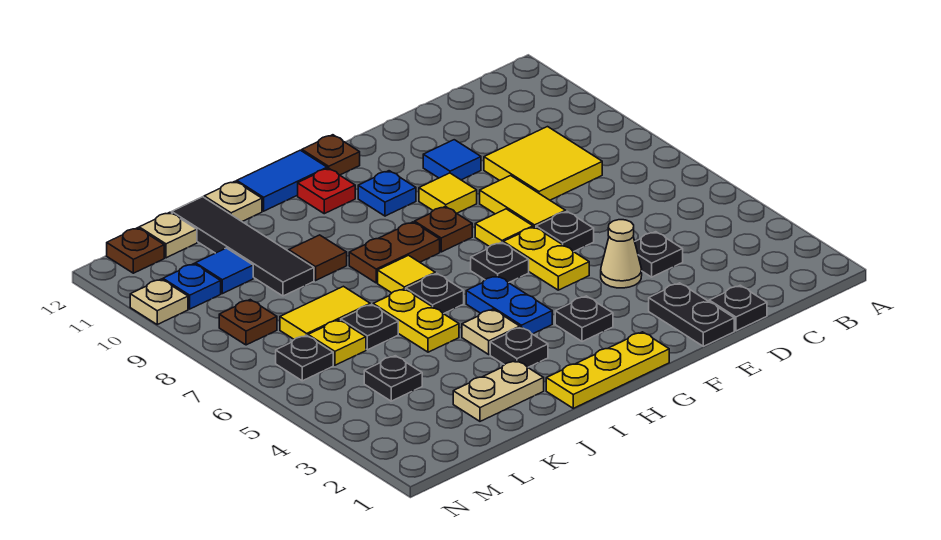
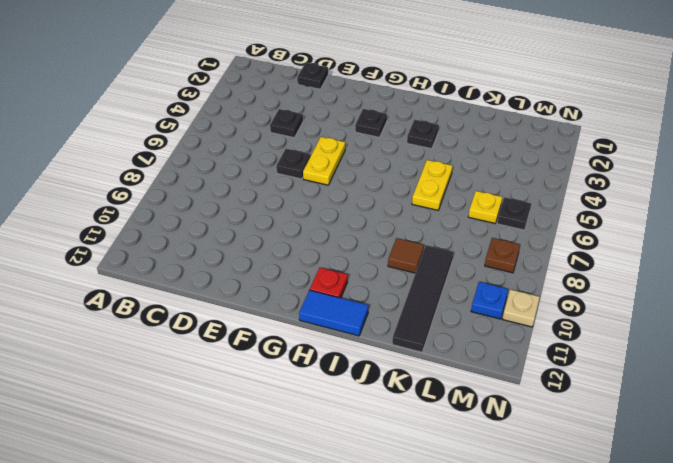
none -> yellow tile C8:D9 level 1
none -> black plate E1:E2 level 1
none -> tan cone E4 level 1
none -> yellow tile E7:E8 level 1

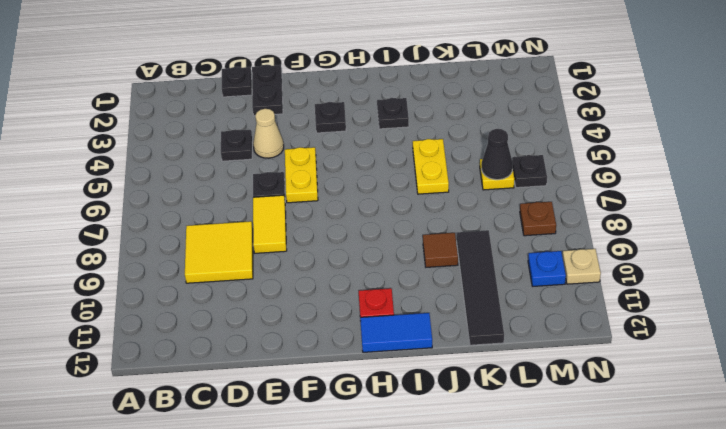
black cone L6 level 2 -> none
none -> blue tile E10 level 1
none -> yellow tile F7 level 1
none -> yellow tile F9 level 1
none -> yellow plate G1:I1 level 1

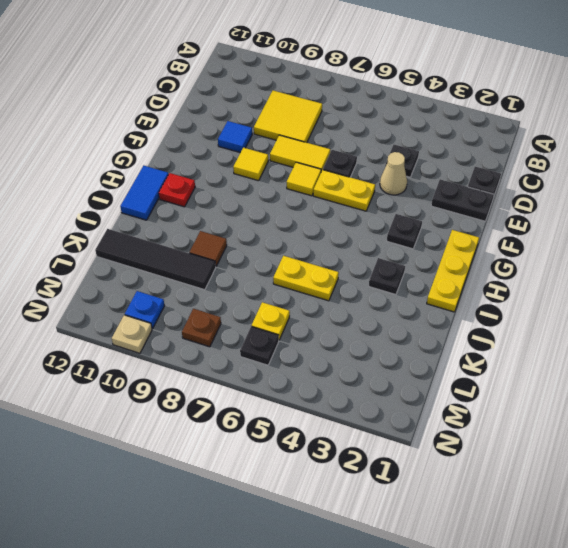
none -> black plate G6 level 1
none -> brown plate G8 level 1
none -> blue plate G10 level 1
none -> brown plate G12 level 1

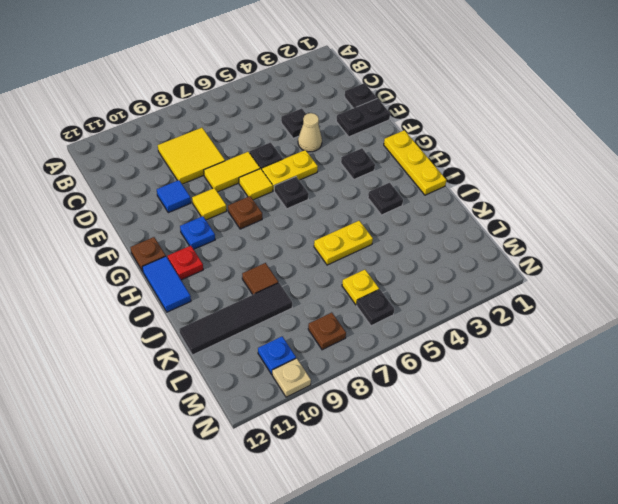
none -> blue plate H4:H5 level 1
none -> brown plate H8:I8 level 1
none -> tan plate I4 level 1
none -> black plate I6 level 1

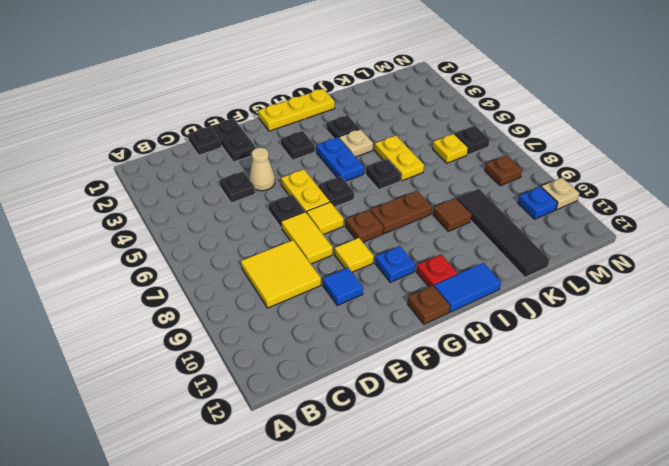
none -> yellow tile I7 level 1
none -> tan plate J2:K2 level 1
none -> tan plate J12 level 1
none -> black plate K6 level 1

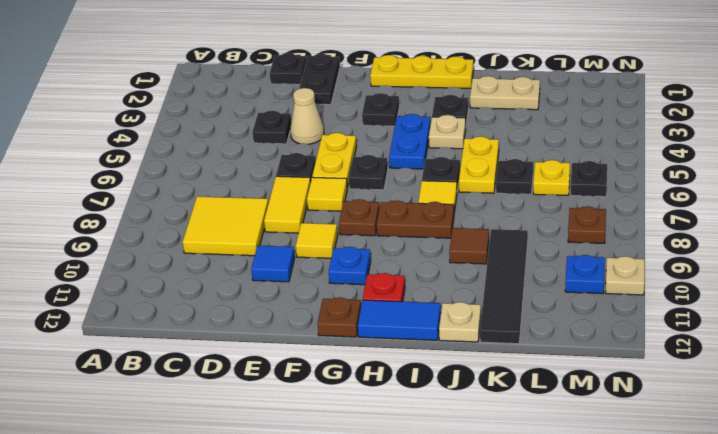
none -> yellow tile K7:L7 level 1
none -> black plate L4 level 1
none -> blue tile L10 level 1
none -> tan plate L12 level 1

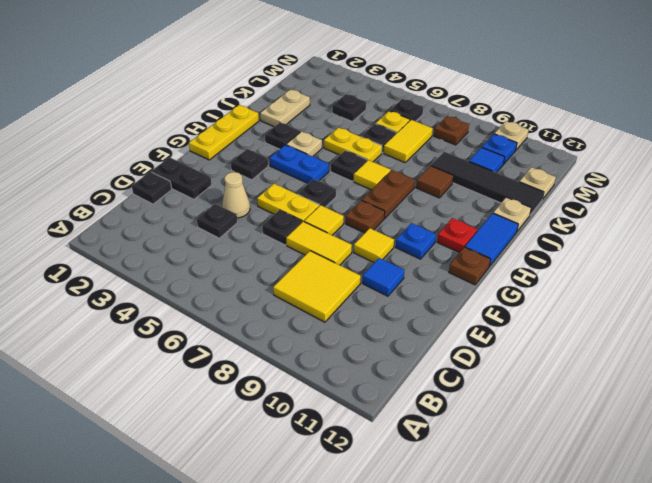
none -> brown plate M12 level 1

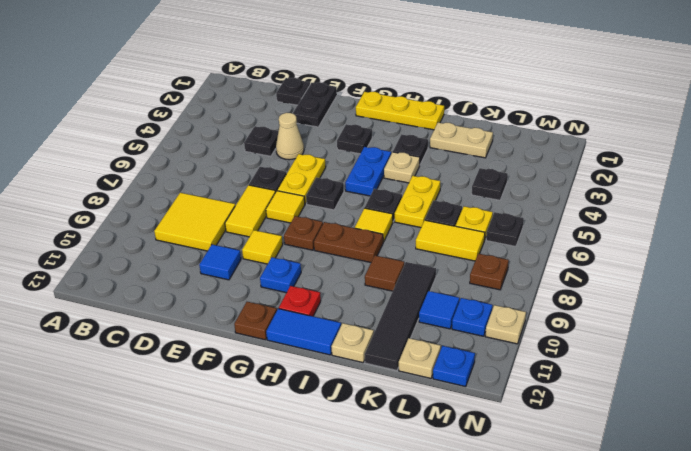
blue plate M12 level 1 -> brown plate M12 level 1

